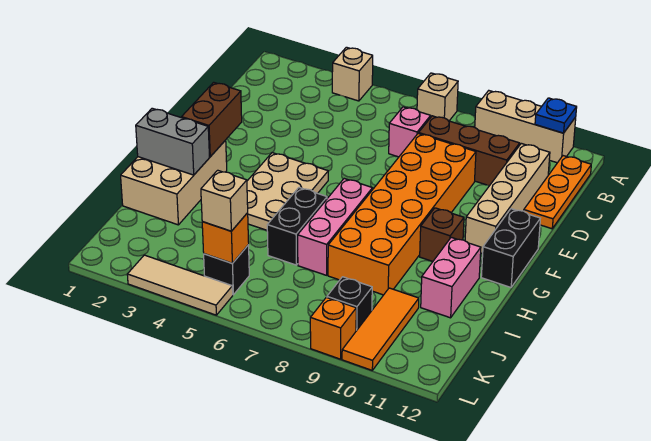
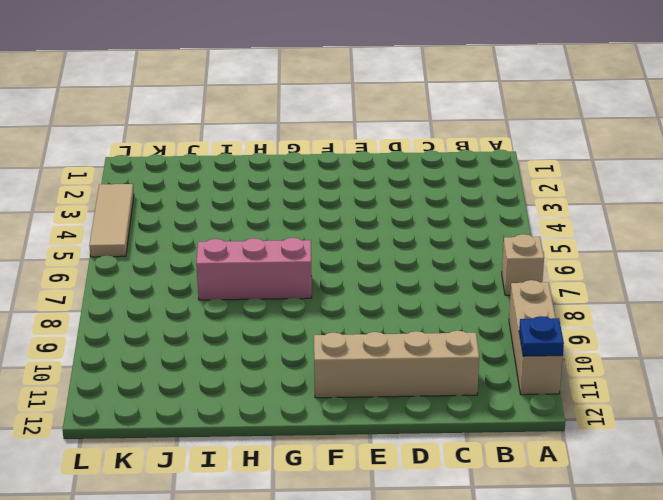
none -> tan brick A4 level 1
none -> orange plate B12:D12 level 1
none -> pink brick C7 level 1

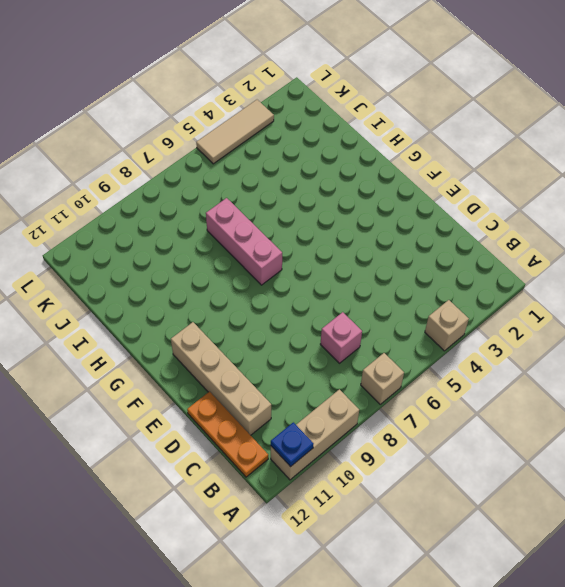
none -> brown brick C8:C10 level 1
none -> orange brick D8:I9 level 1
none -> tan plate F4:H5 level 1

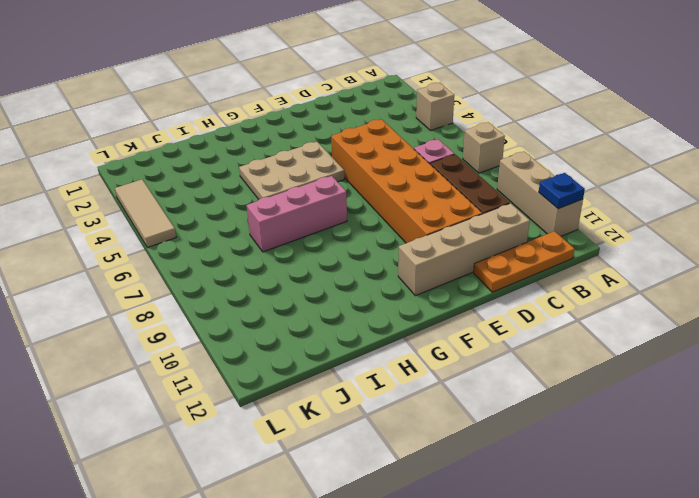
orange brick D5:E10 level 1 -> orange brick D8:I9 level 1
none -> black brick F12:G12 level 1
none -> tan brick G1:I2 level 1
none -> brown brick G10 level 1

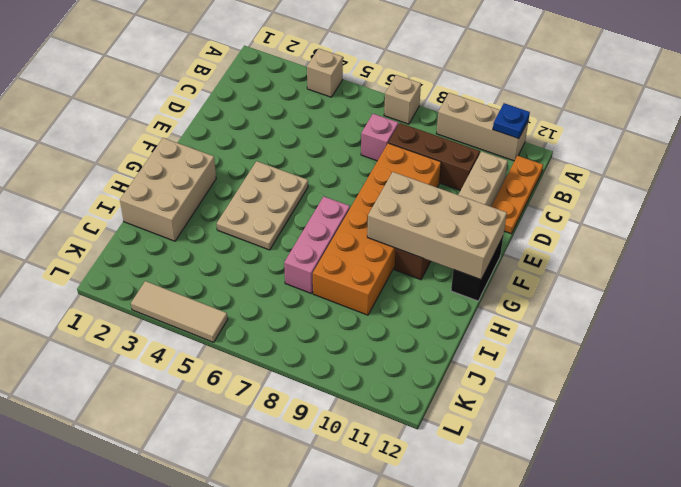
tan brick F9:G12 level 2 -> none
none -> black brick H6:I6 level 1
none -> pink brick H11:I11 level 1
none -> orange tile J10:L10 level 1

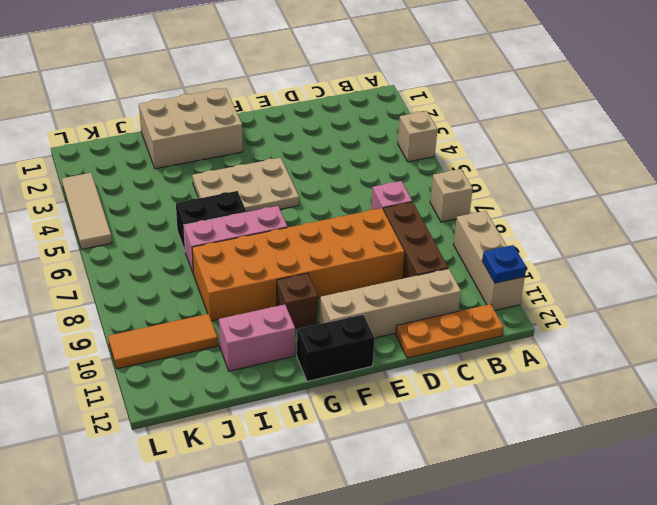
none -> black brick K5 level 1
none -> black brick K9 level 1
none -> orange brick L9 level 1

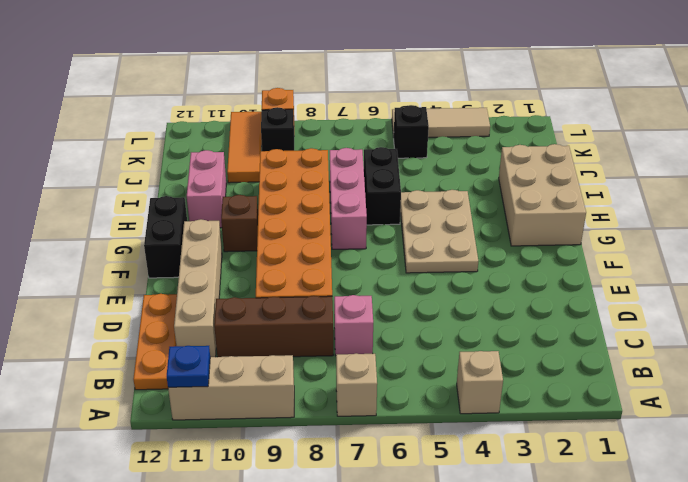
none -> brown brick F2:G2 level 2
none -> grey brick H1:H2 level 2
none -> orange brick K5 level 2

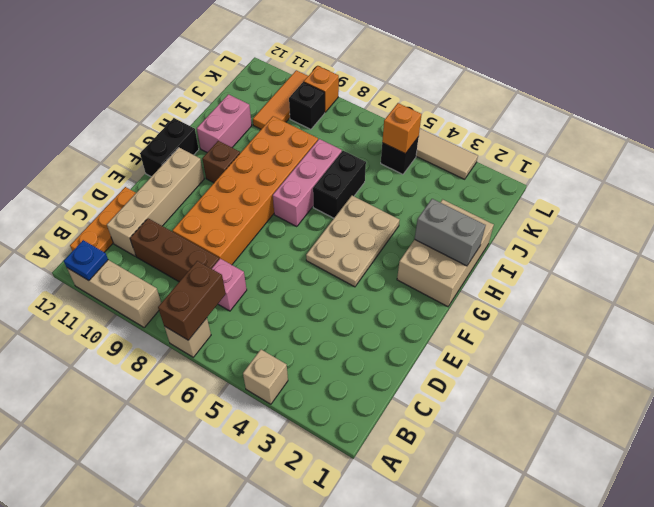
brown brick A7:B7 level 2 -> brown brick F2:G2 level 2
none -> tan brick K5 level 3

